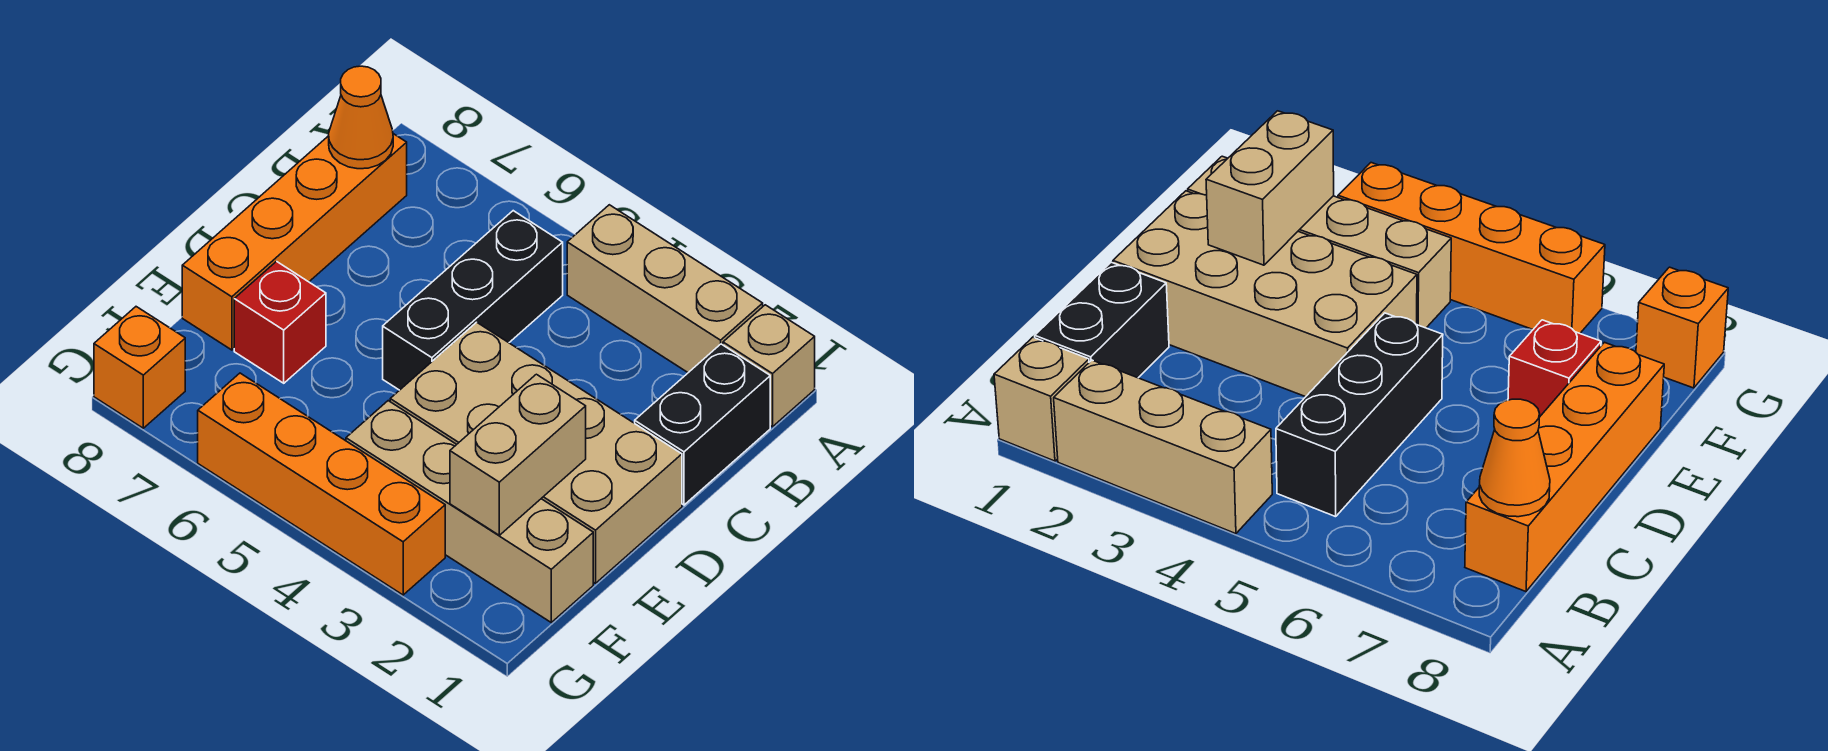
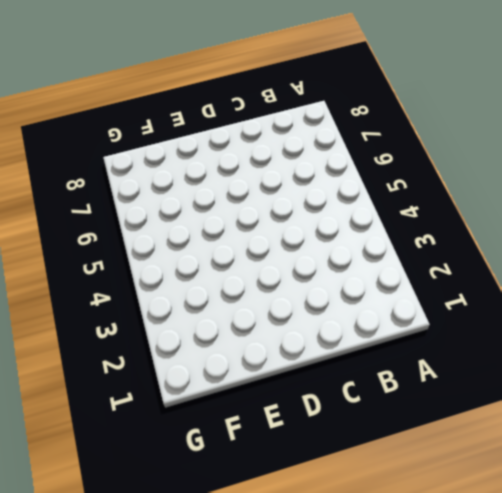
none -> tan brick A1 level 1
none -> tan brick A2:A4 level 1
none -> black brick B1:C1 level 1

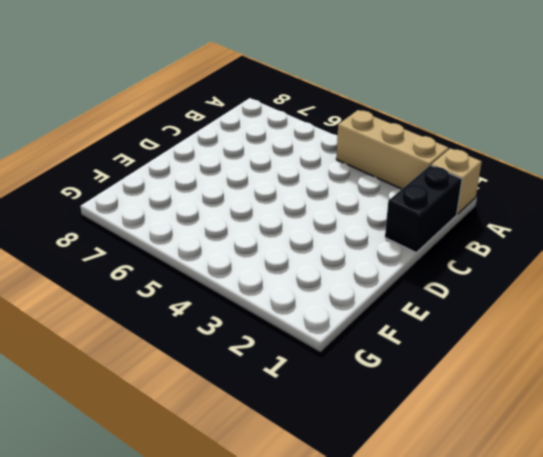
none -> black brick B5:D5 level 1
none -> orange brick B8:E8 level 1
none -> tan brick D1:E4 level 1

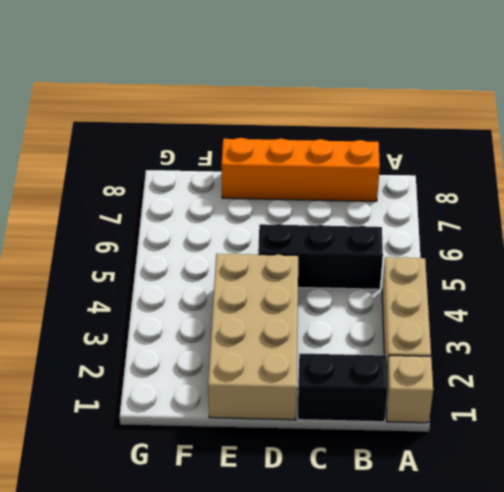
none -> red brick E7 level 1
none -> tan brick F1:F4 level 1
none -> orange brick G3:G6 level 1

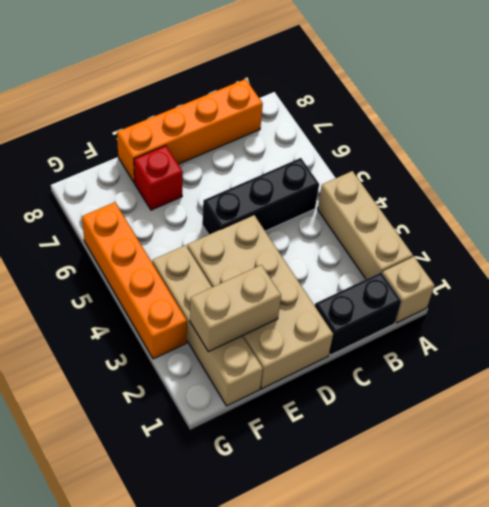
none -> orange brick G8 level 1
none -> orange cone B8 level 2

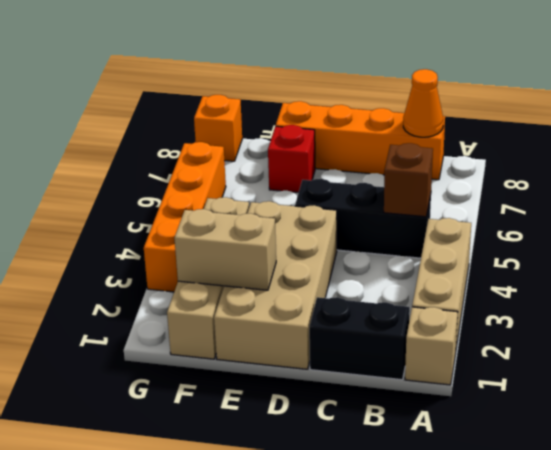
brown brick B5 level 2 -> none

